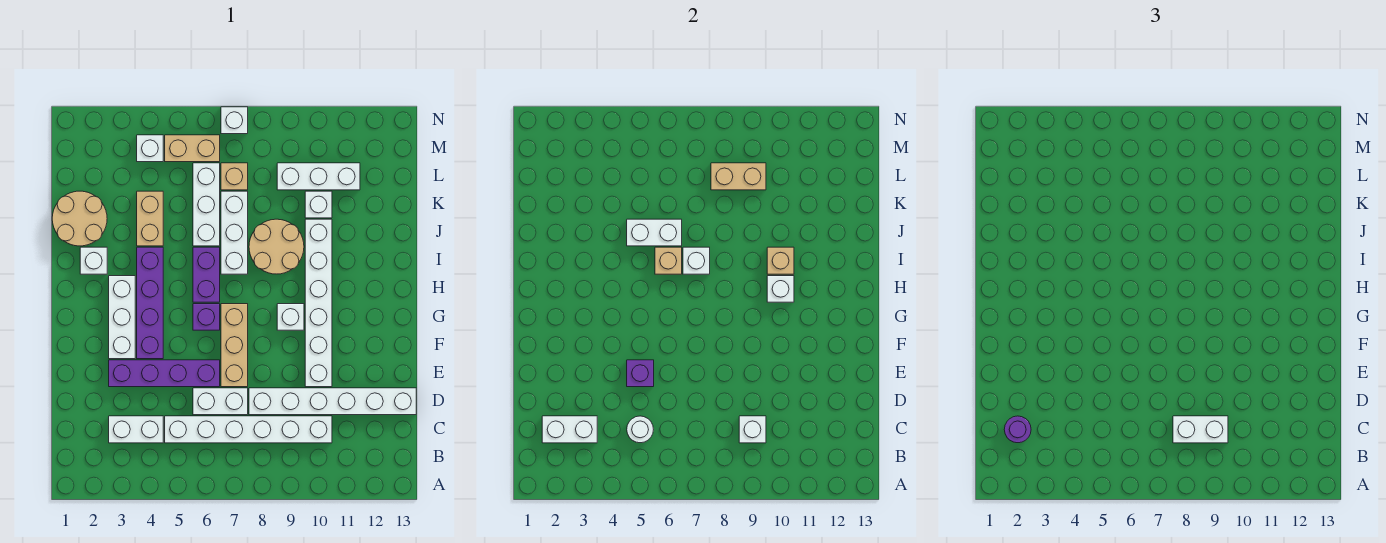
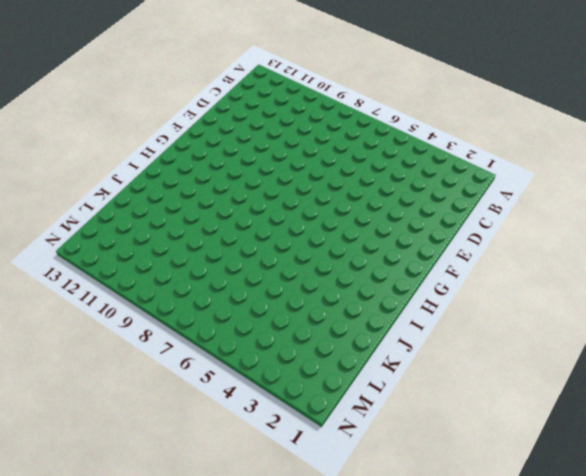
none -> white brick C3:C4 level 1
none -> white brick C5:C10 level 1
none -> white brick D6:D7 level 1
none -> white brick D8:D13 level 1

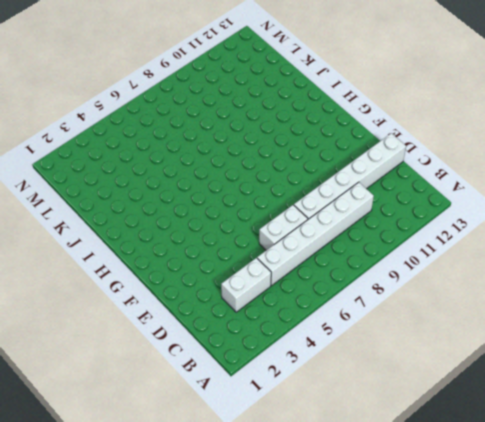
none -> purple brick E3:E6 level 1
none -> tan brick E7:G7 level 1
none -> white brick E10:J10 level 1
none -> white brick F3:H3 level 1

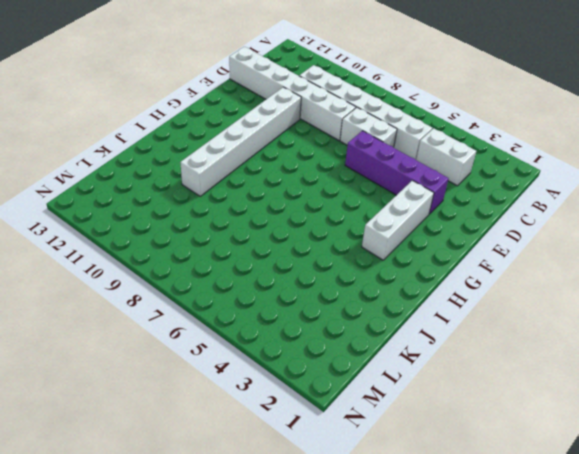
none -> tan brick E7:G7 level 1
none -> purple brick F4:I4 level 1
none -> purple brick G6 level 1
none -> white brick G9 level 1

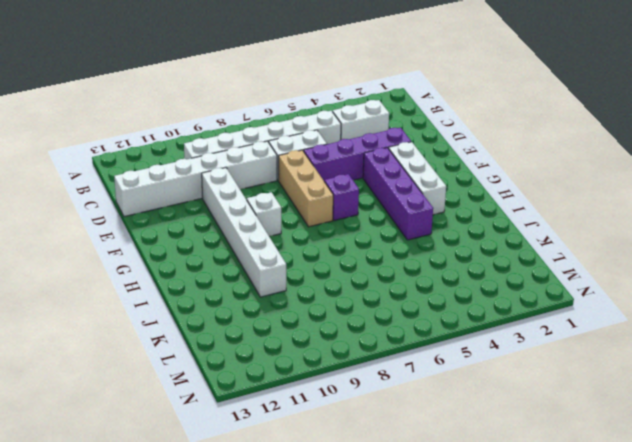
none -> purple brick H6:I6 level 1
none -> white brick I2 level 1
none -> white brick I7:K7 level 1
none -> tan round brick I8:J9 level 1

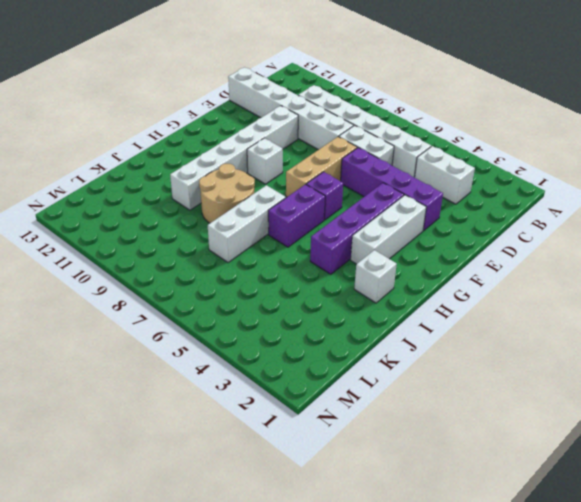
none -> tan round brick J1:K2 level 1
none -> tan brick J4:K4 level 1
none -> white brick J6:L6 level 1
none -> white brick K10 level 1

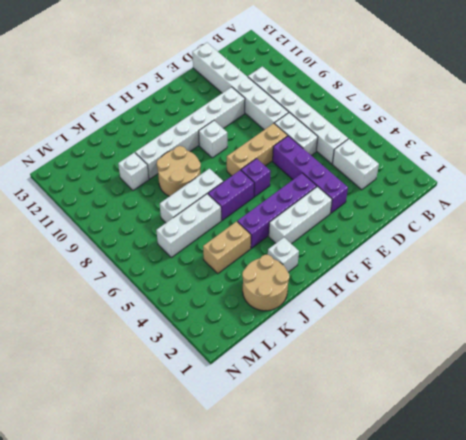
none -> tan brick L7 level 1
none -> white brick L9:L11 level 1
none -> white brick M4 level 1
none -> tan brick M5:M6 level 1

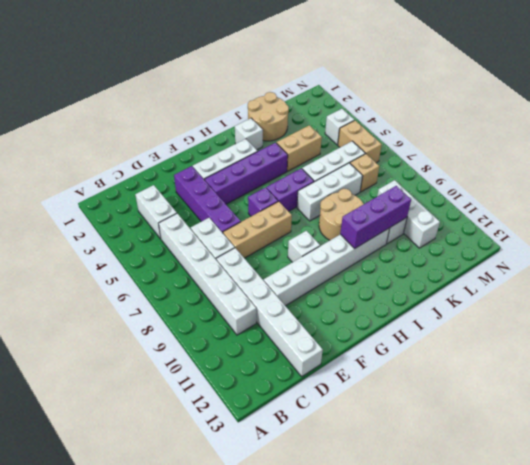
purple brick I10:K10 level 2 -> tan brick I10 level 2
none -> white brick N7 level 1
none -> white brick C2:C3 level 2
none -> white round brick C5 level 2
none -> white brick C9 level 2

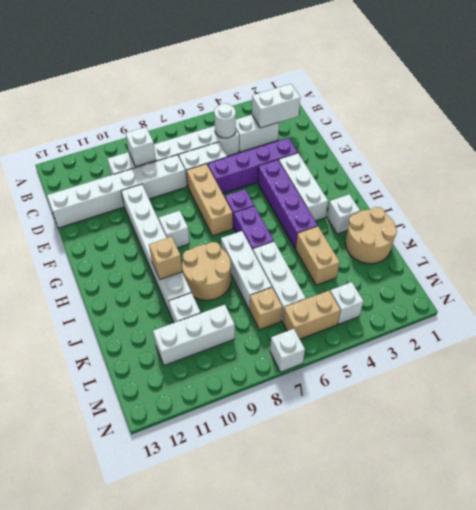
none -> purple brick E5 level 2
none -> white brick H10 level 2
none -> tan brick I6 level 2
none -> white brick I7 level 2

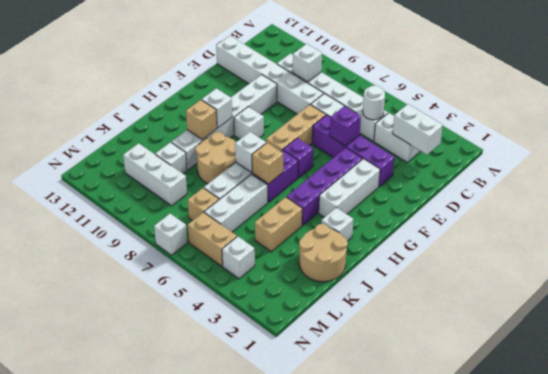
none -> white brick J5:J6 level 2
none -> tan brick L8:L9 level 2
none -> purple round brick C2 level 3
none -> white brick C8:C9 level 3

